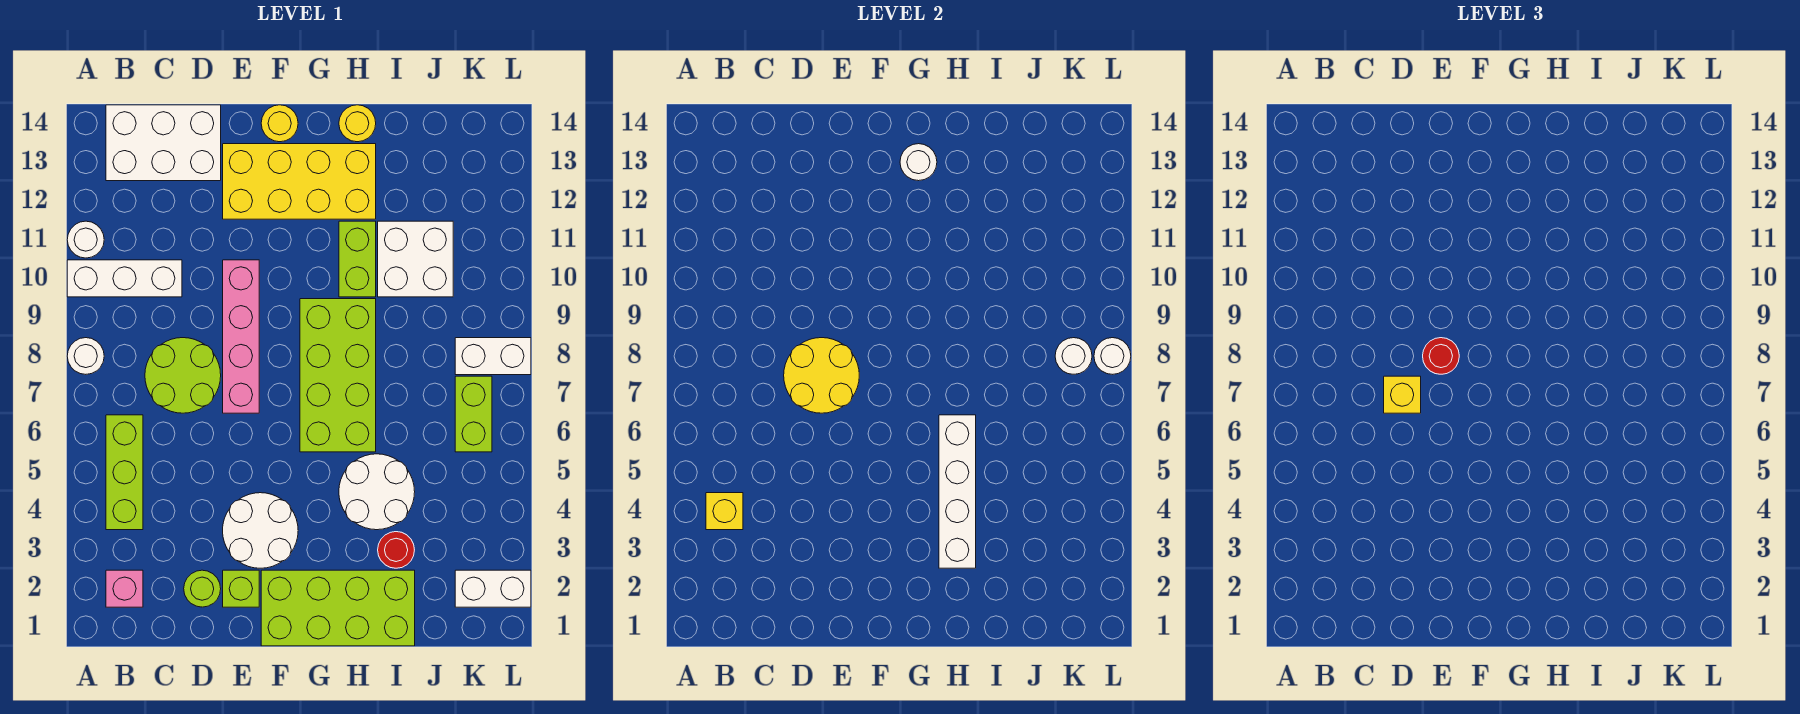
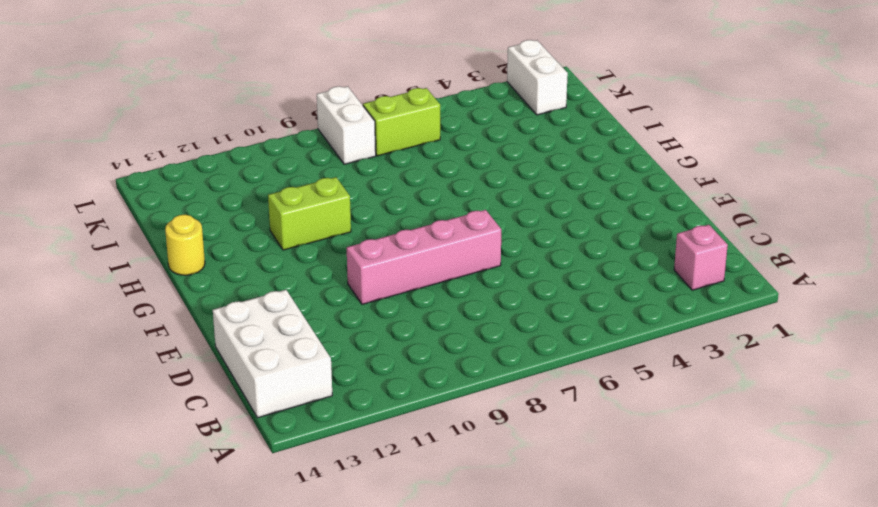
none -> white round brick A8 level 1
none -> white brick A10:C10 level 1
none -> white round brick A11 level 1
none -> lime brick B4:B6 level 1

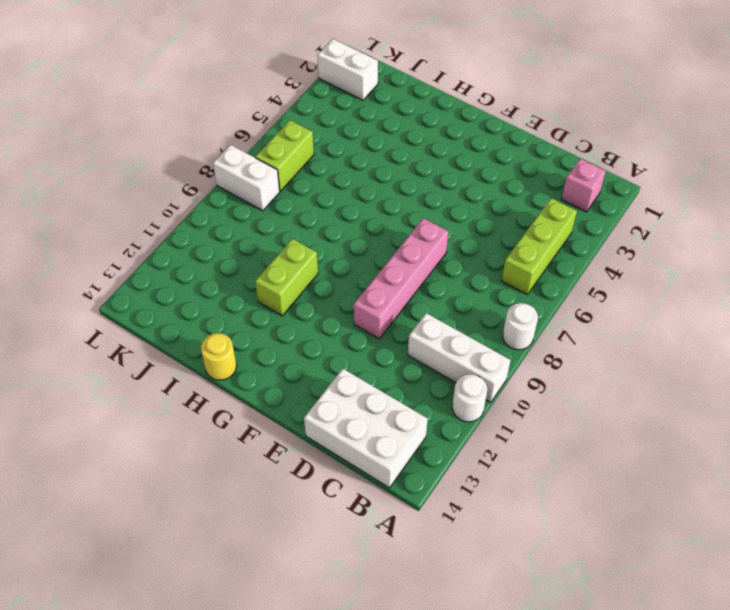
none -> lime round brick C7:D8 level 1
none -> lime round brick D2 level 1
none -> lime brick E2 level 1
none -> white round brick E3:F4 level 1

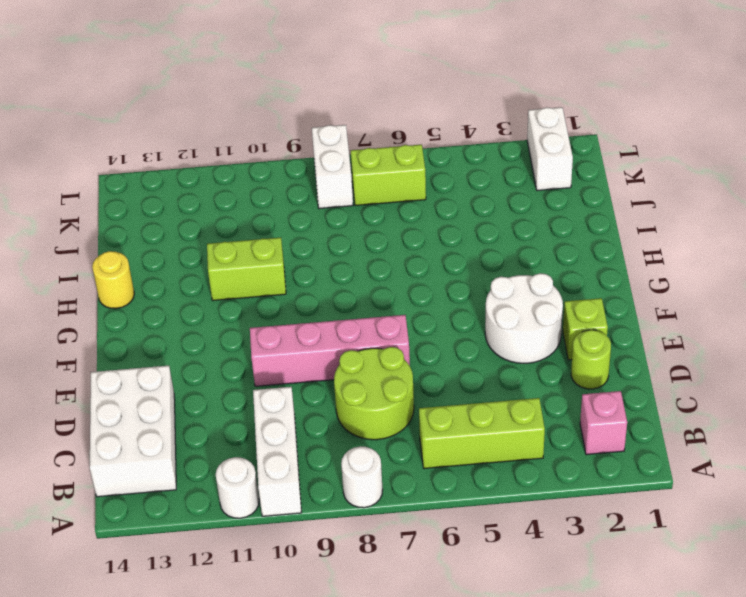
none -> yellow brick E12:H13 level 1
none -> lime brick F1:I2 level 1
none -> yellow round brick F14 level 1
none -> lime brick G6:H9 level 1

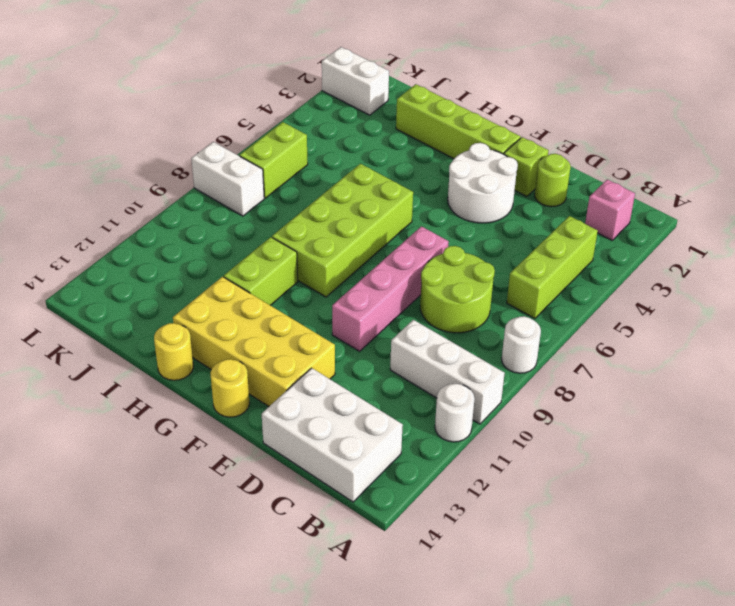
lime brick F2:I2 level 1 -> lime brick F1:I2 level 1
none -> white round brick H4:I5 level 1
none -> red round brick I3 level 1
none -> white brick I10:J11 level 1
none -> yellow brick B4 level 2

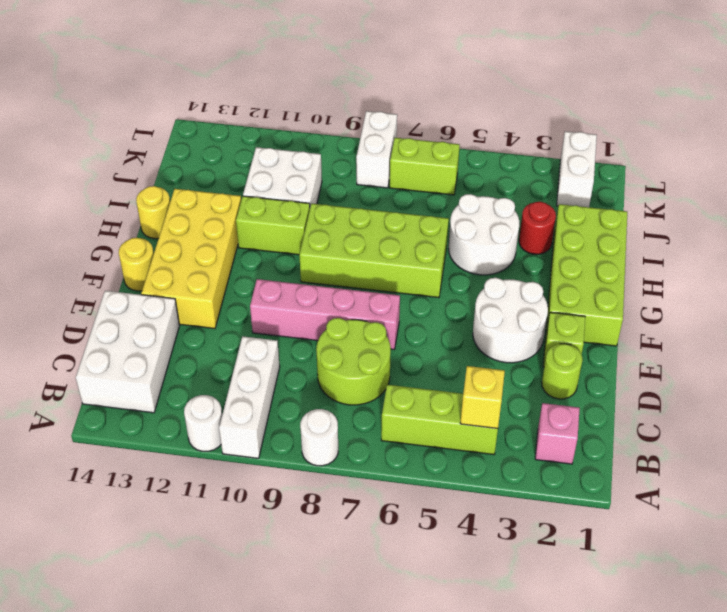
none -> yellow round brick D7:E8 level 2
none -> white round brick G13 level 2
none -> white brick H3:H6 level 2
none -> white round brick K8 level 2

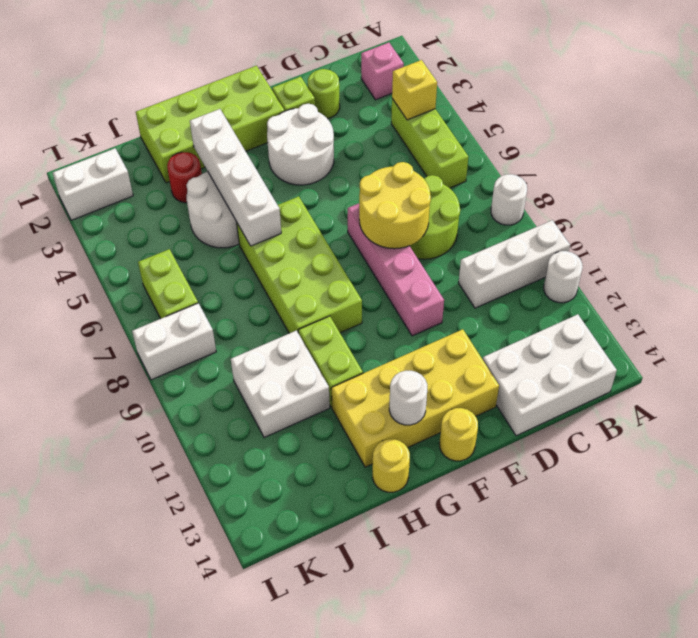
none -> white round brick K8 level 2
none -> white round brick L8 level 2
none -> yellow brick D7 level 3
none -> red round brick E8 level 3

